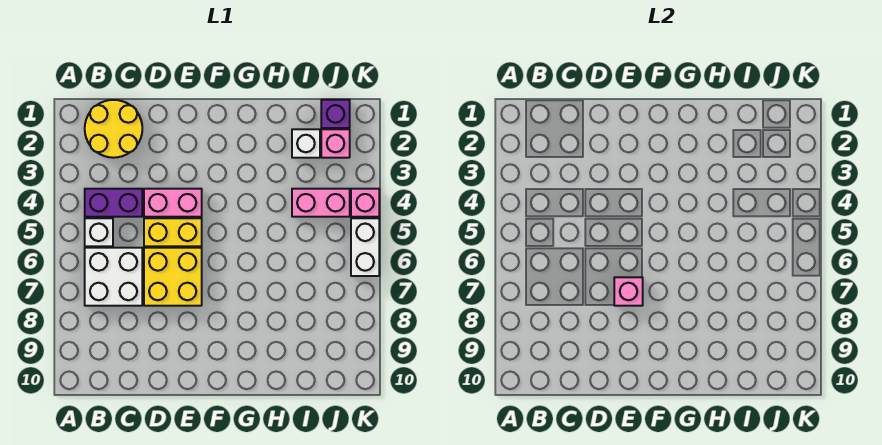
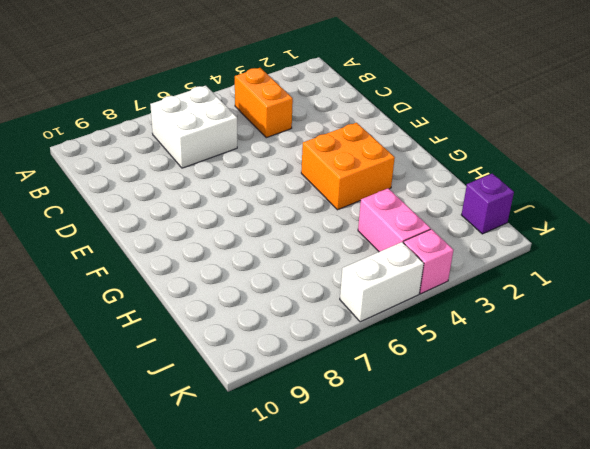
orange brick B4:C4 level 1 -> purple brick B4:C4 level 1
orange brick F3:G4 level 1 -> none
none -> yellow round brick B1:C2 level 1
none -> white brick B5 level 1
none -> pink brick D4:E4 level 1

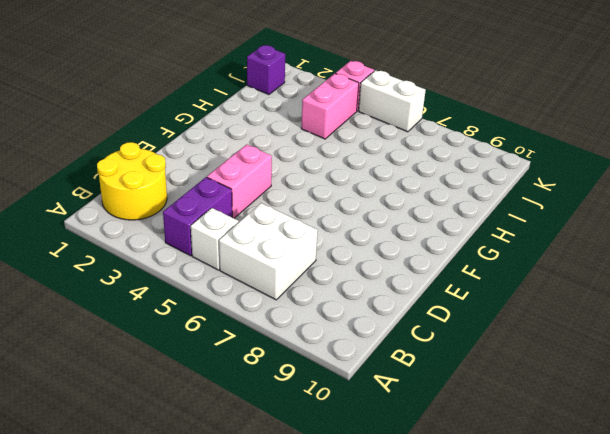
none -> yellow brick D5:E5 level 1
none -> yellow brick D6:E7 level 1
none -> white brick I2 level 1

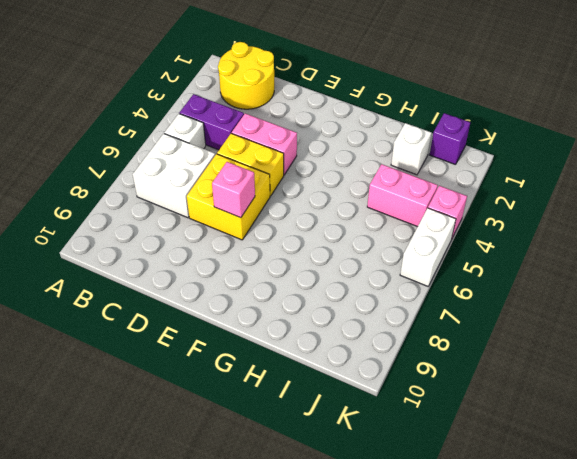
none -> pink brick J2 level 1

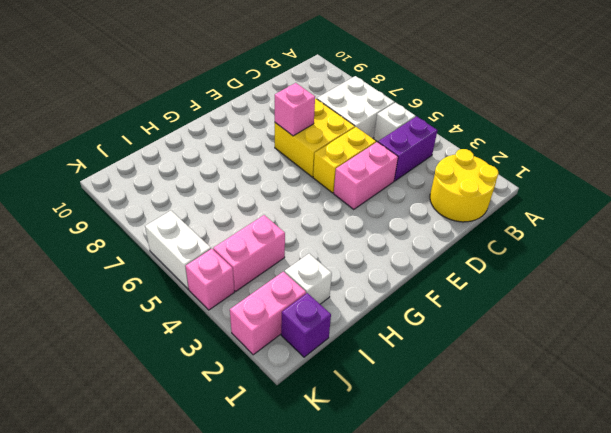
pink brick J2:K2 level 1 -> pink brick J2 level 1

